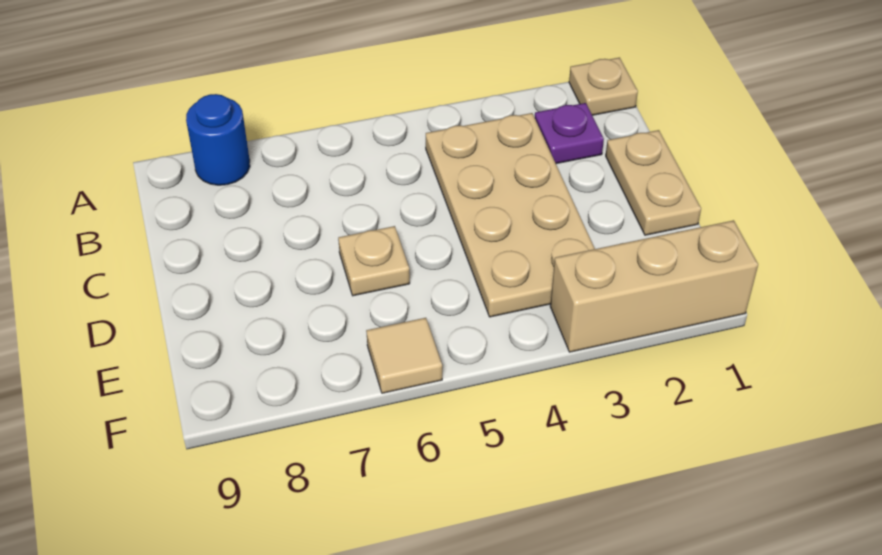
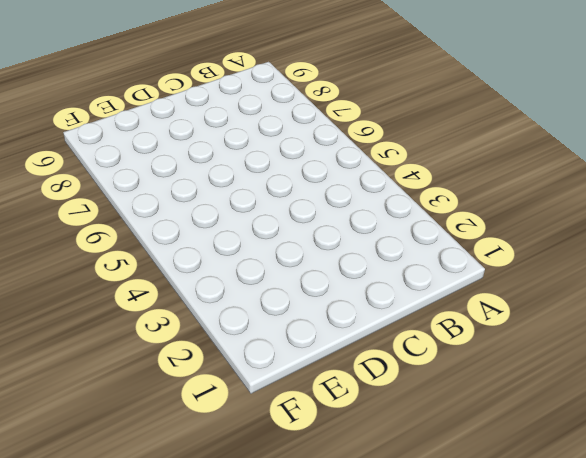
none -> tan plate A1 level 1
none -> blue round brick A8 level 1

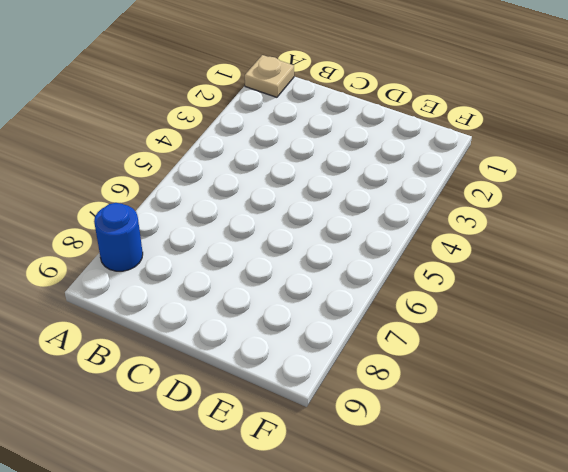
none -> purple plate B2 level 1
none -> tan plate B3:E4 level 1

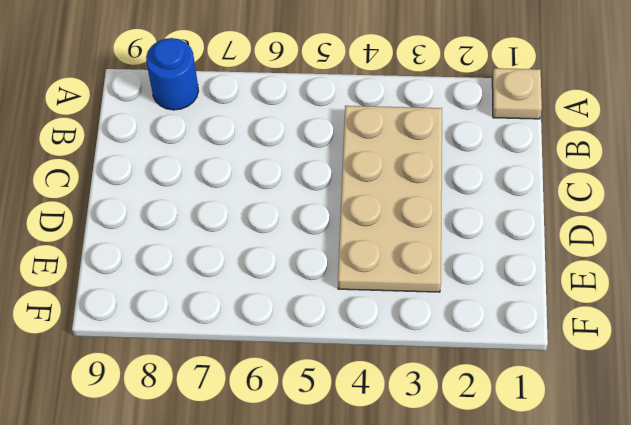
none -> purple plate B2 level 1
none -> tan plate C1:D1 level 1

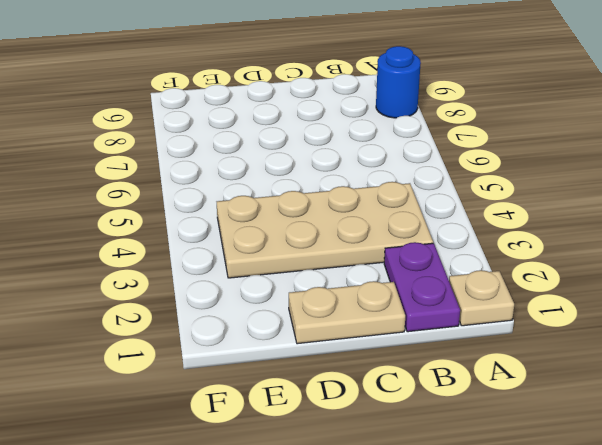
purple plate B1:B2 level 1 -> purple plate B2 level 1
none -> tan plate D6 level 1
none -> tan brick F1:F3 level 1

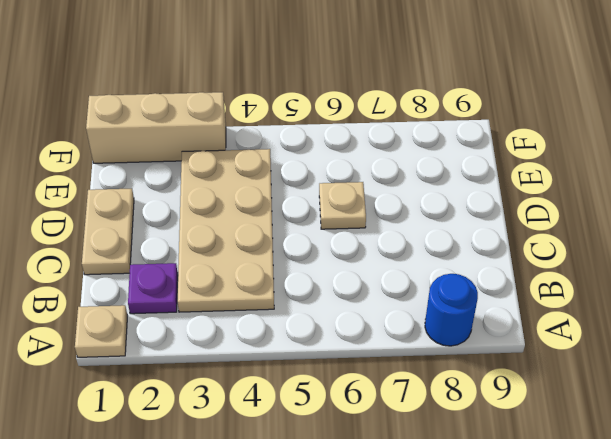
none -> tan tile F6 level 1

